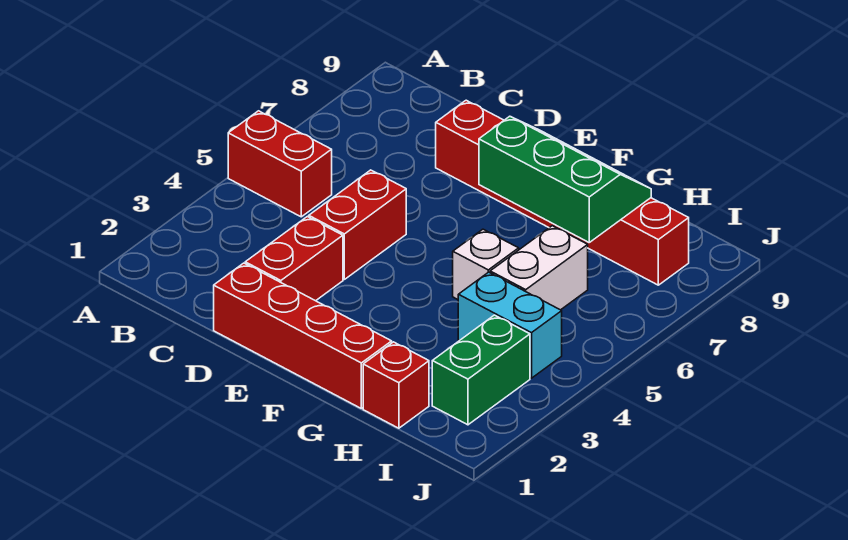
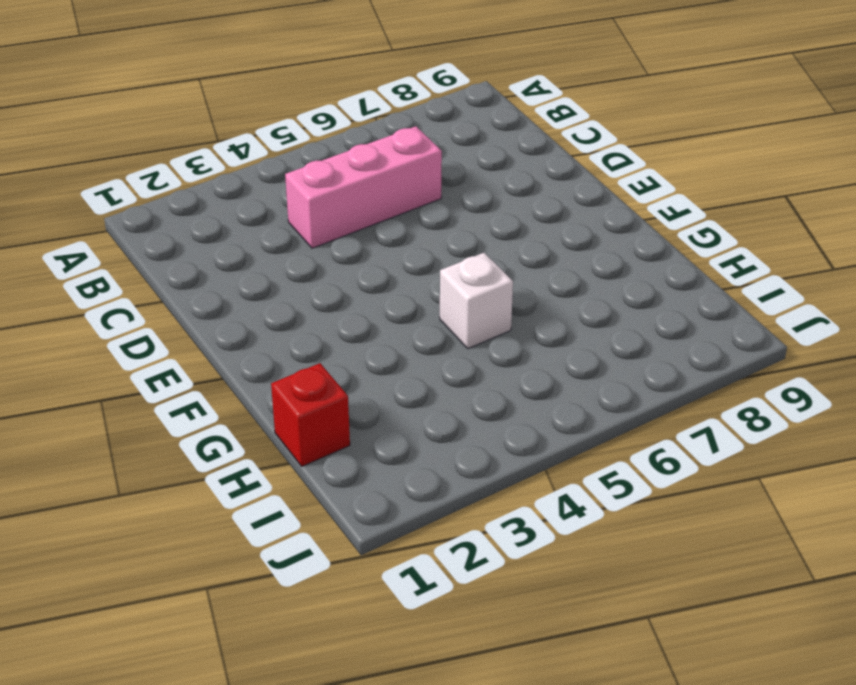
pink brick C4:C6 level 1 -> none
none -> red brick A5:B5 level 1
none -> red brick D1:G1 level 1

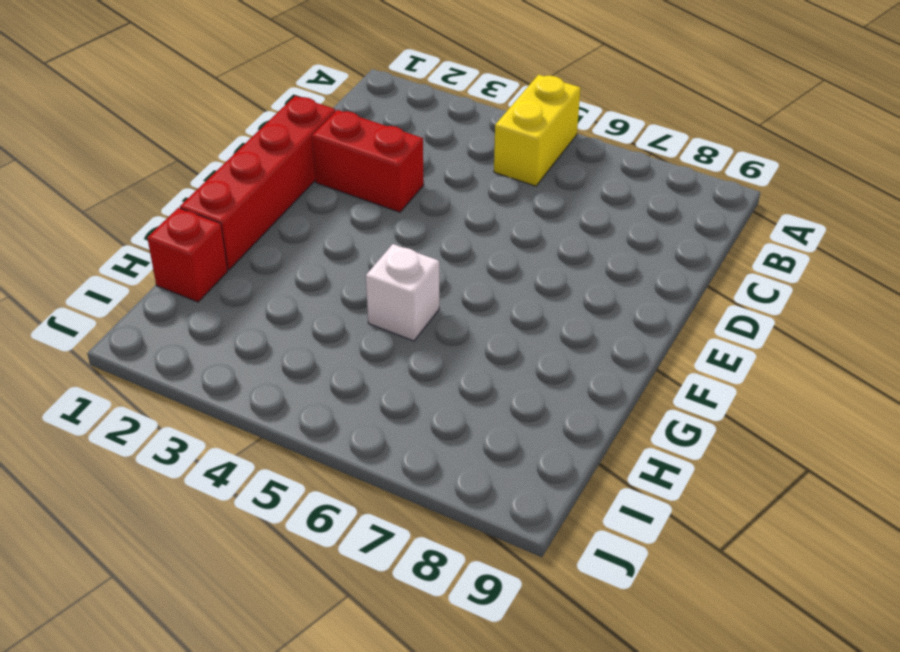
yellow brick A5:B5 level 1 -> red brick A5:B5 level 1
none -> red brick D4:D5 level 1
none -> red brick D8:I8 level 1

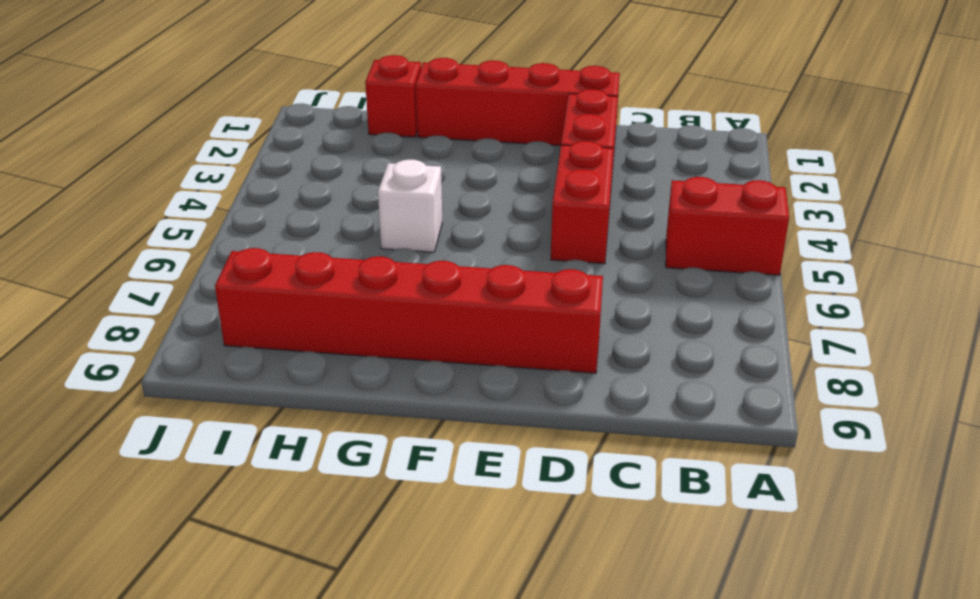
none -> cyan brick H4:I4 level 1
none -> white brick H5:H6 level 1

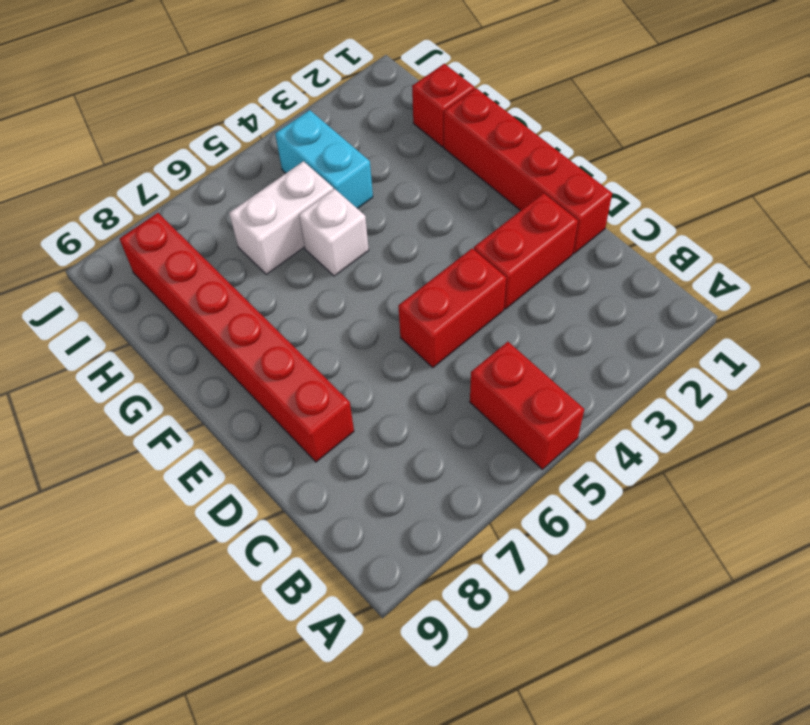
none -> green brick I2:I3 level 1
none -> green slope F7:H8 level 2 top 7

